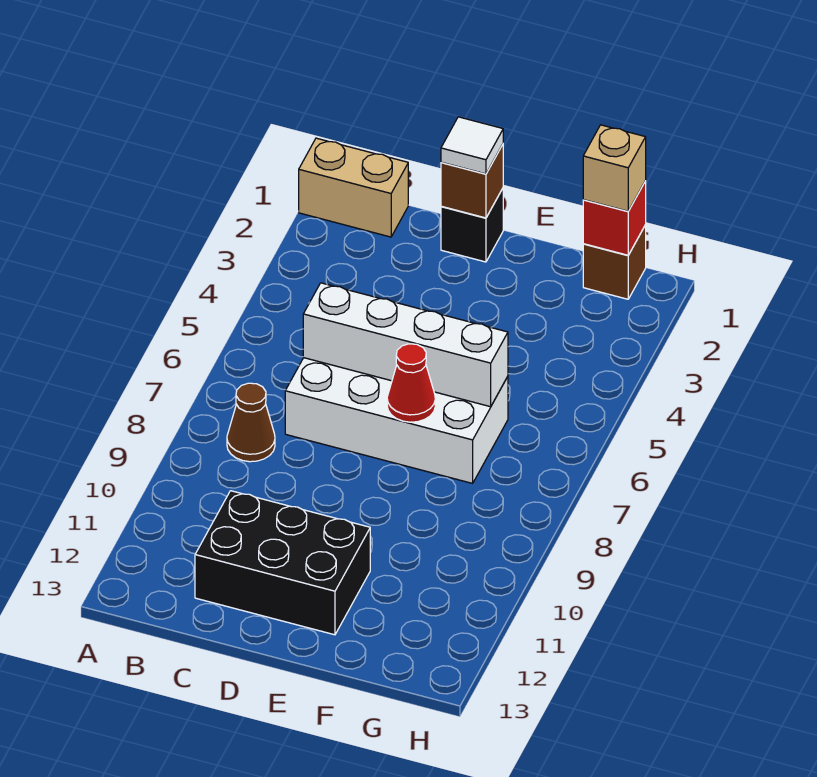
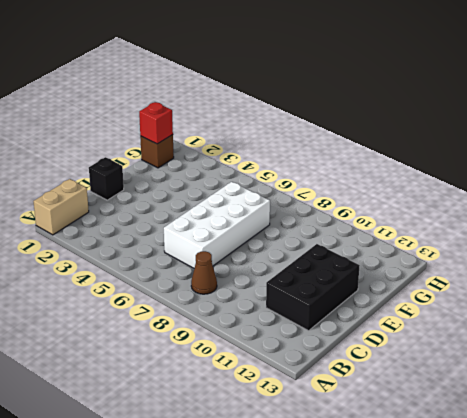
none -> white brick C6:F6 level 2
none -> brown brick D1 level 2
none -> red cone E7 level 2

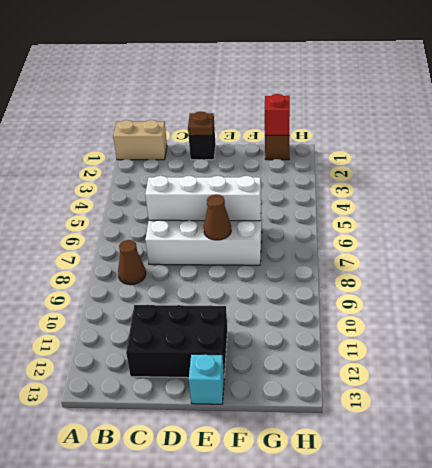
brown plate D1 level 2 -> brown brick D1 level 2
brown cone E7 level 2 -> red cone E7 level 2
cyan brick E13 level 1 -> none
none -> white tile D1 level 3
none -> tan brick G1 level 3

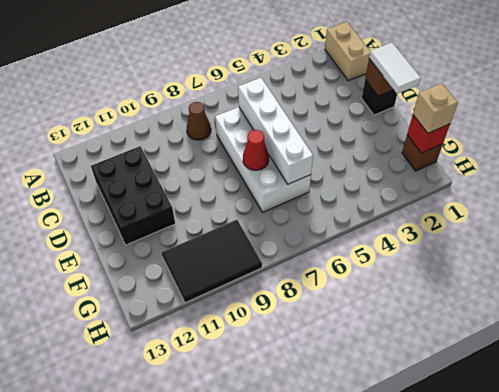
white tile D1:E1 level 3 -> white tile D1 level 3
black tile G9:H11 level 1 -> none

